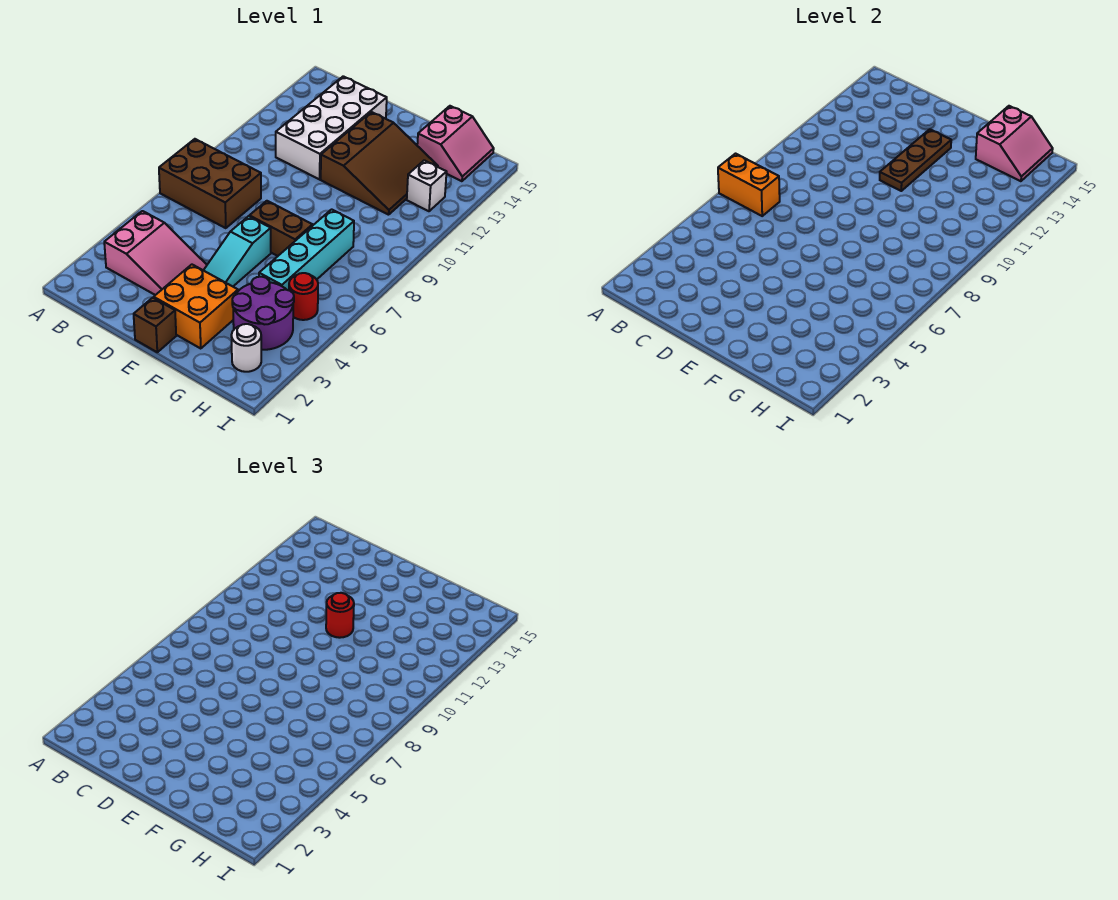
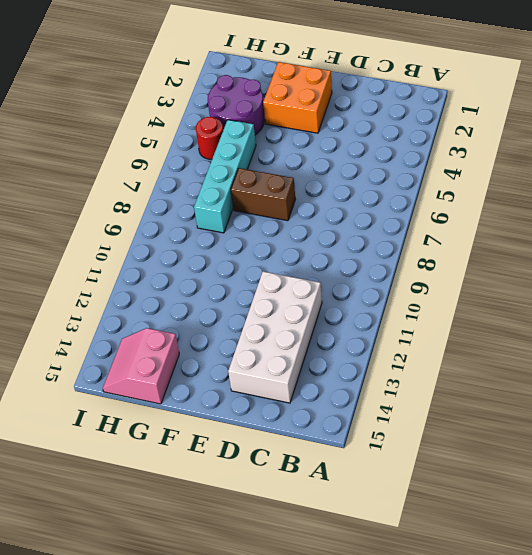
none -> brown brick A7:C8 level 1
none -> pink slope B3:D4 level 1 top B
none -> brown brick E1 level 1

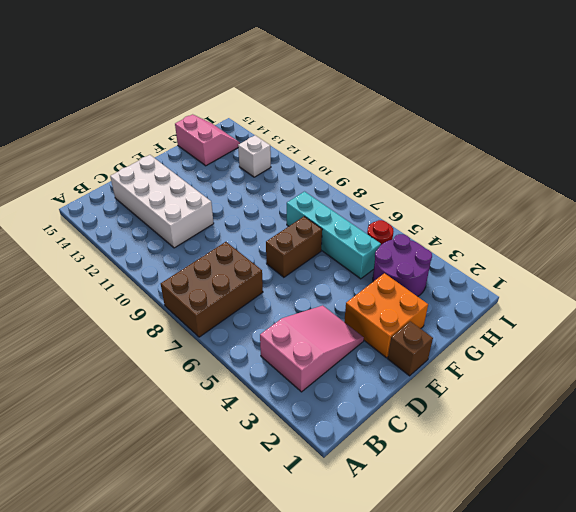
none -> cyan slope E4:E6 level 1 top 6
none -> brown slope E11:G13 level 1 top E
none -> white round brick H2 level 1

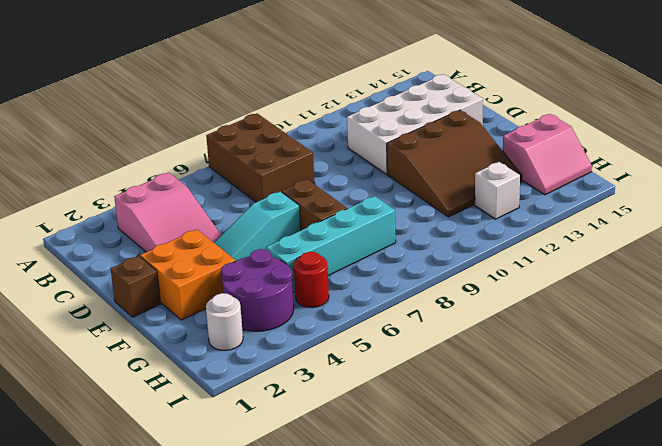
none -> orange brick A7:B7 level 2
none -> brown plate E11:E13 level 2
none -> pink slope G14:H15 level 2 top G

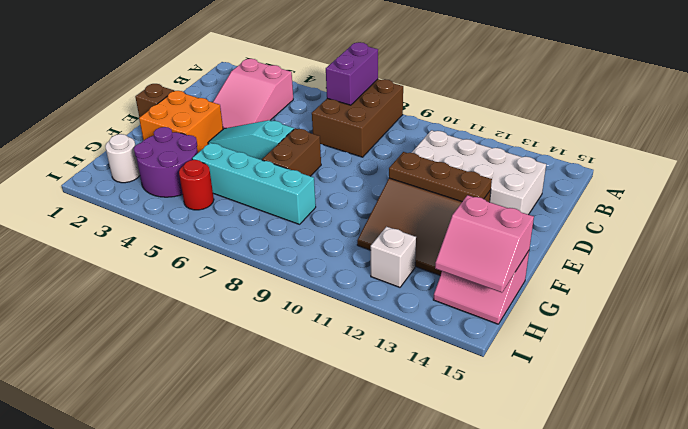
purple brick A7:B7 level 2 -> orange brick A7:B7 level 2
none -> red round brick E11 level 3

